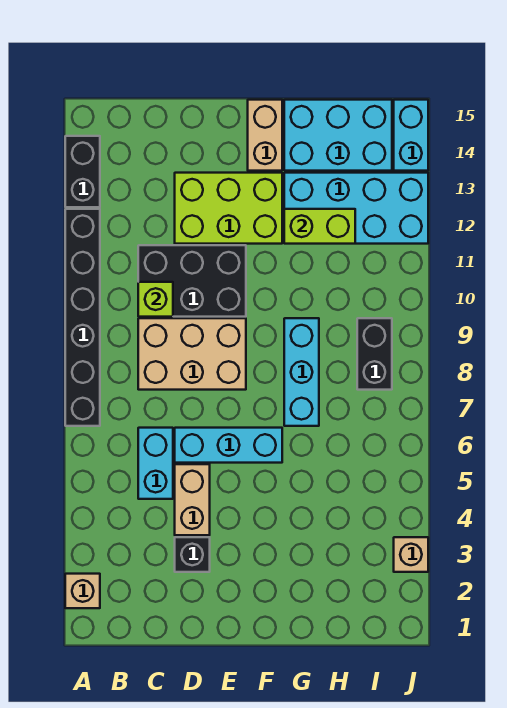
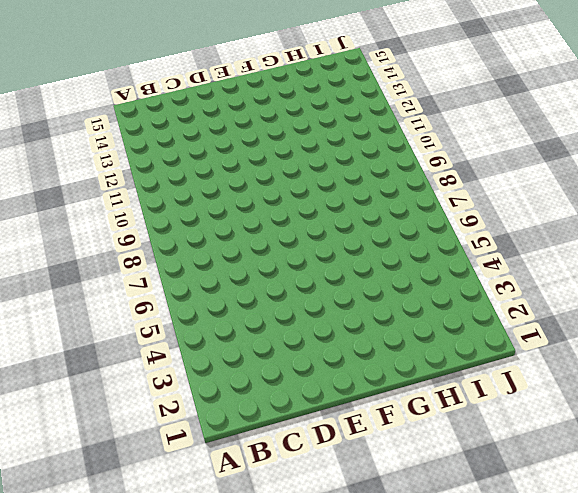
none -> tan brick A2 level 1
none -> black brick A7:A12 level 1
none -> black brick A13:A14 level 1

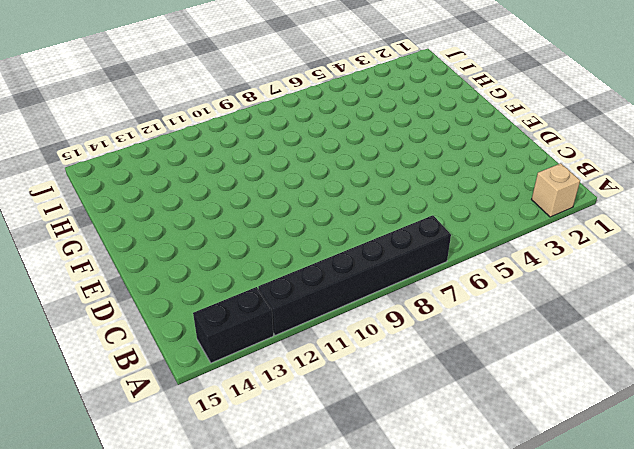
none -> cyan brick C5:C6 level 1
none -> tan brick C8:E9 level 1
none -> black brick C10:E11 level 1

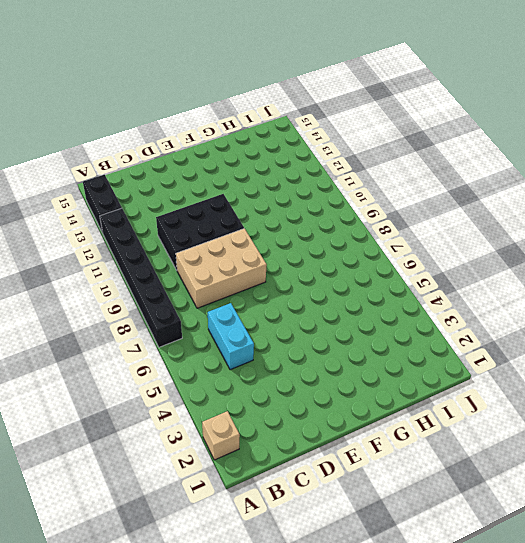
none -> black brick D3 level 1
none -> tan brick D4:D5 level 1
none -> cyan brick D6:F6 level 1

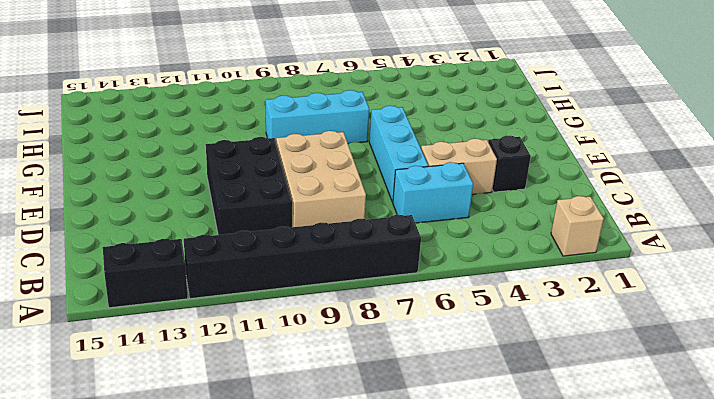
none -> lime brick D12:F13 level 1
none -> tan brick F14:F15 level 1
none -> cyan brick G12:J13 level 1

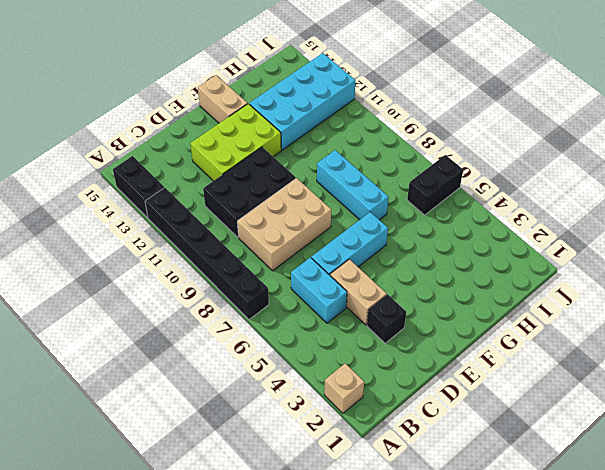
black brick I6:J6 level 1 -> black brick I8:I9 level 1
none -> cyan brick G14:I15 level 1
none -> tan brick J3 level 1
none -> cyan brick J14:J15 level 1

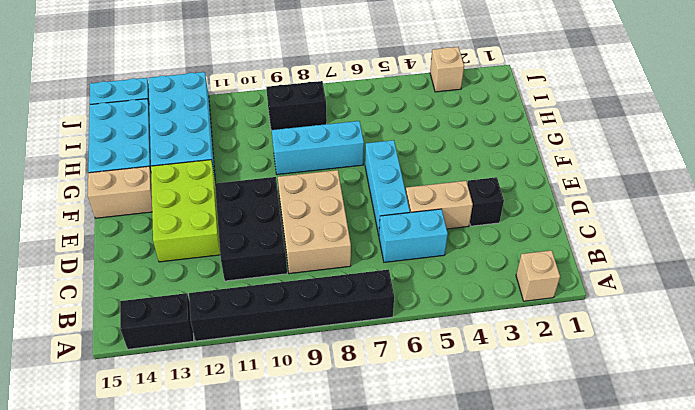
none -> lime brick C10 level 2
none -> lime brick G12:H12 level 2

